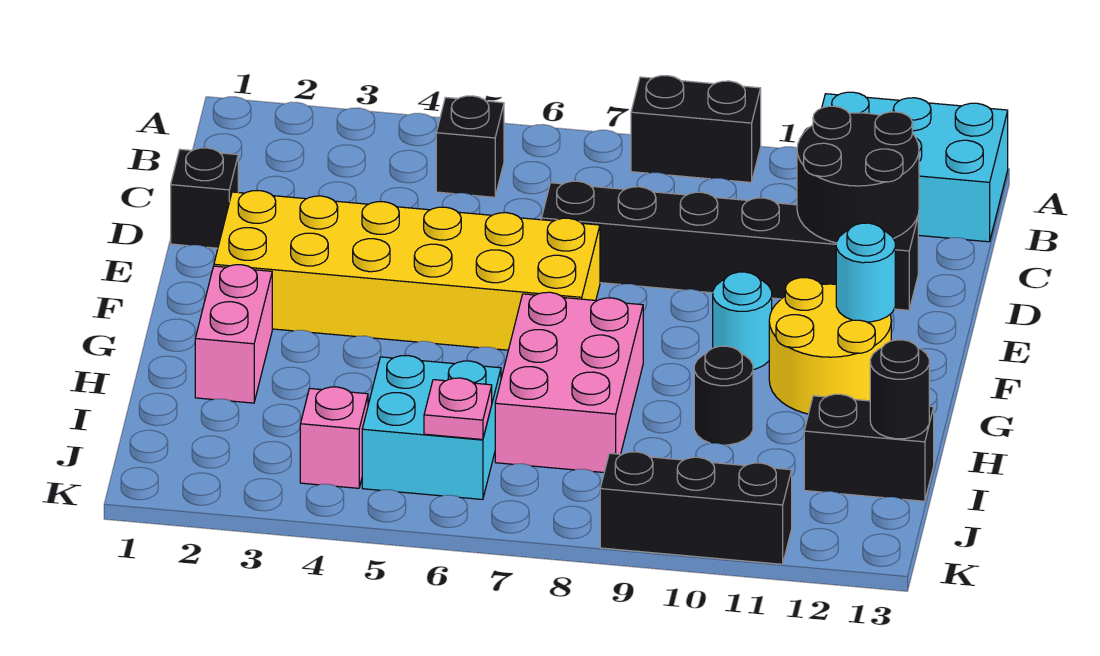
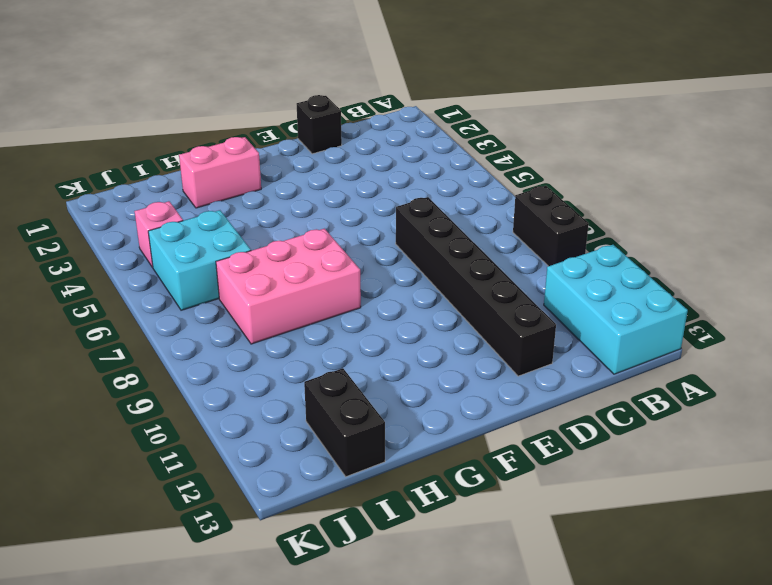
none -> black brick B5 level 1
none -> yellow brick E2:F7 level 1
none -> cyan round brick F10 level 1

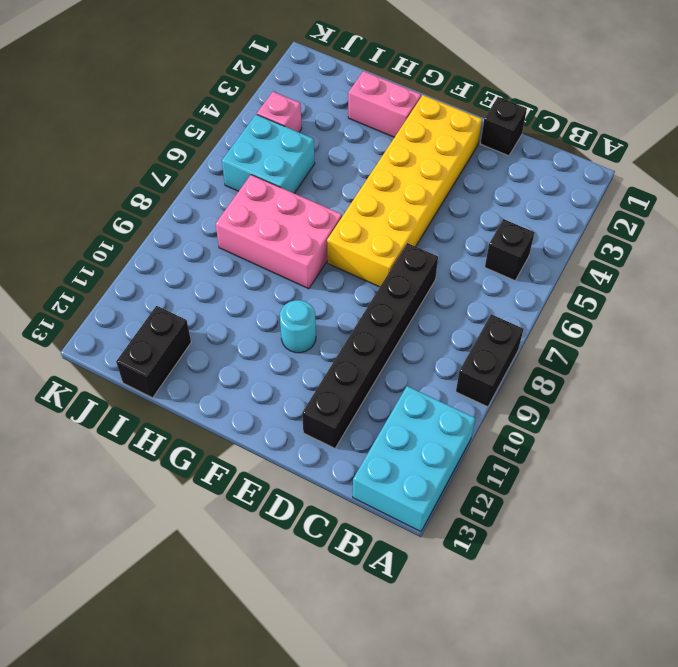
none -> yellow round brick F11:G12 level 1
none -> black round brick H10 level 1
none -> black brick K9:K11 level 1

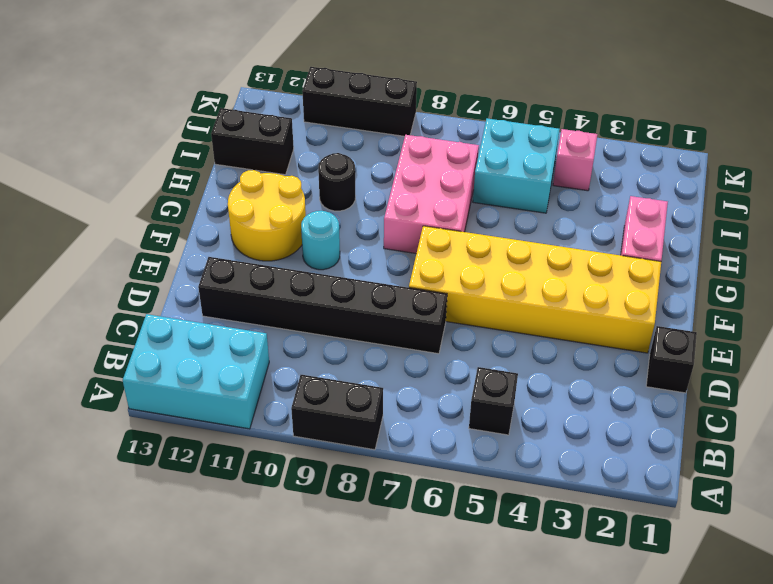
none -> black round brick C11:D12 level 2
none -> cyan round brick F12 level 2
none -> black round brick I13 level 2

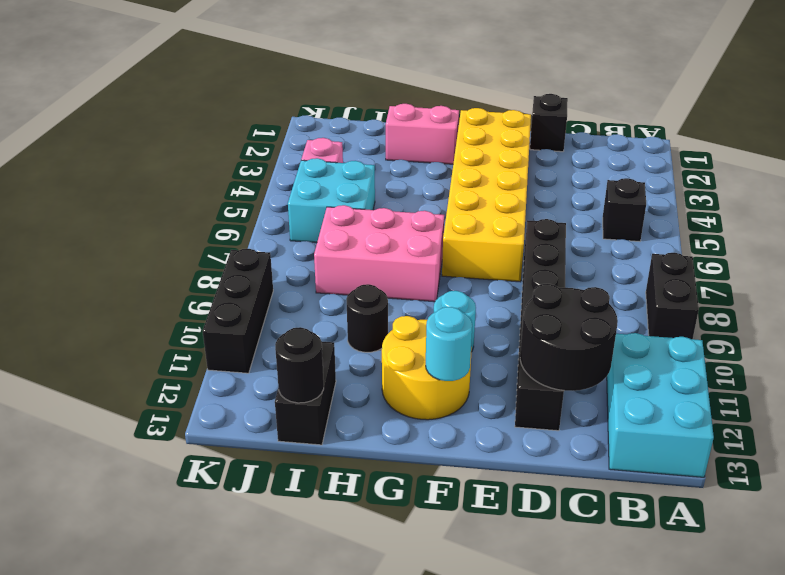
none -> pink plate J6 level 2

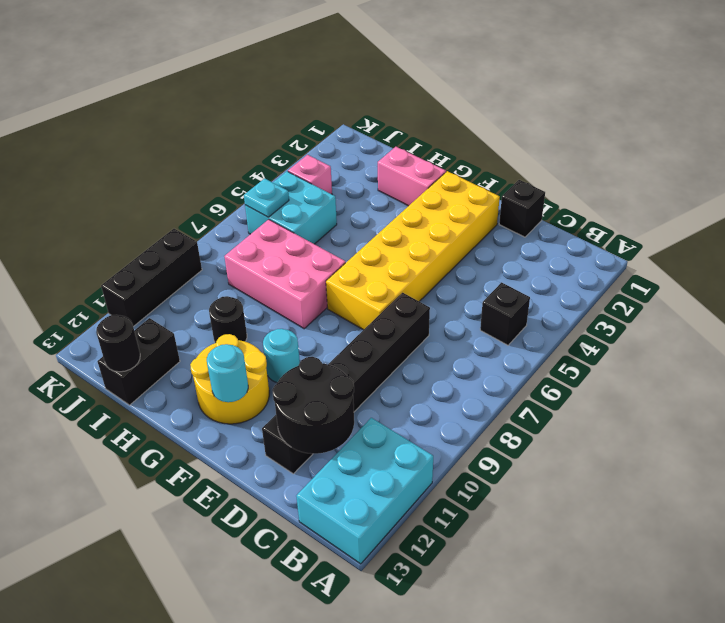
cyan plate J6 level 2 -> pink plate J6 level 2
none -> black brick A8:A9 level 1

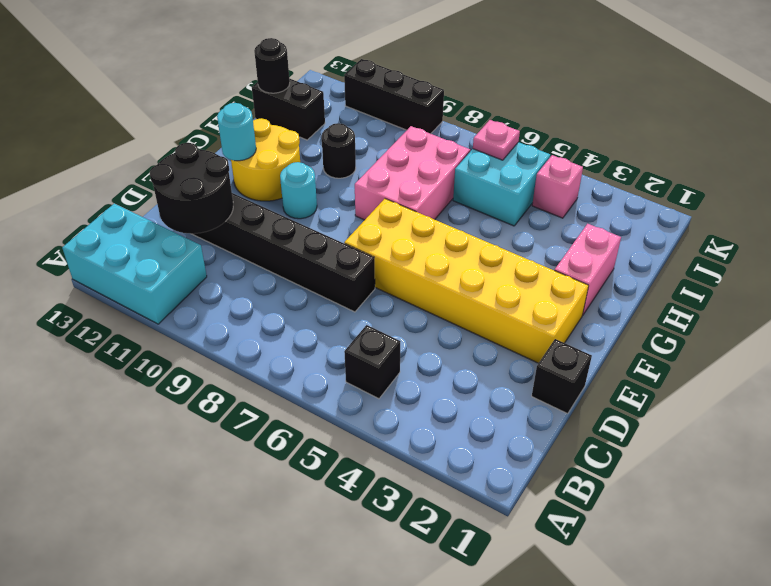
none -> black brick A8:A9 level 1

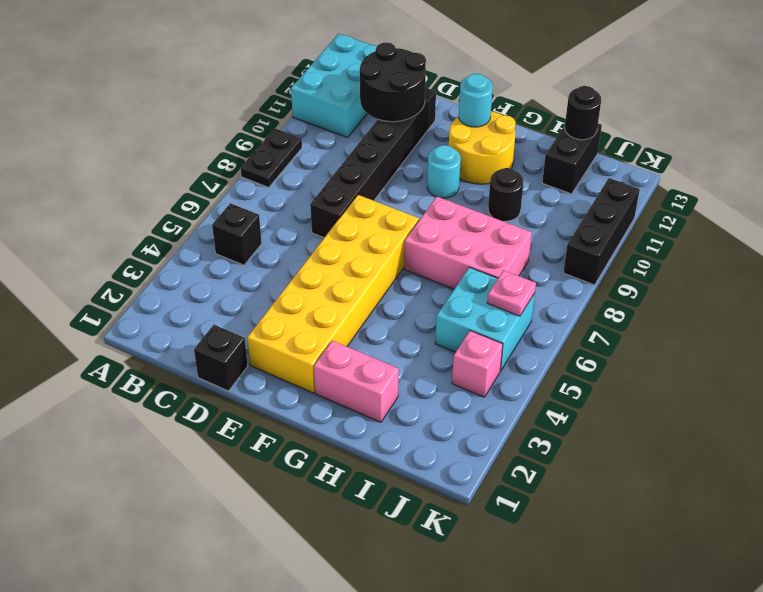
black plate A8:A9 level 1 -> black brick A8:A9 level 1

